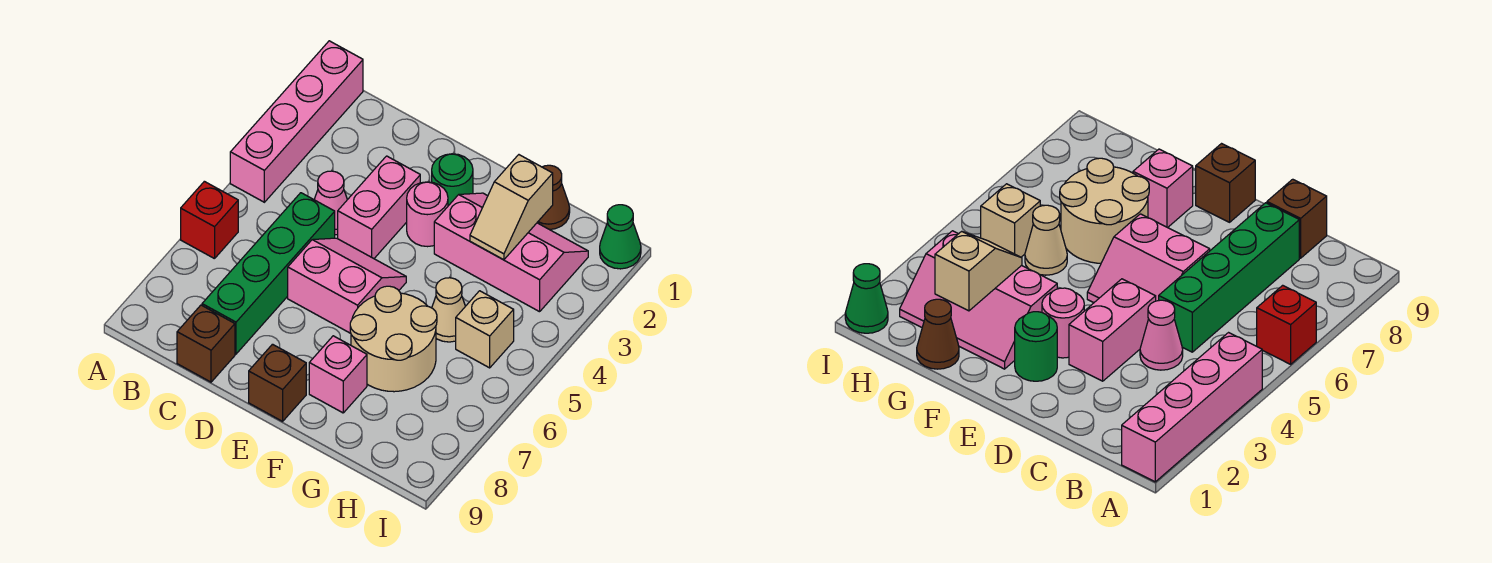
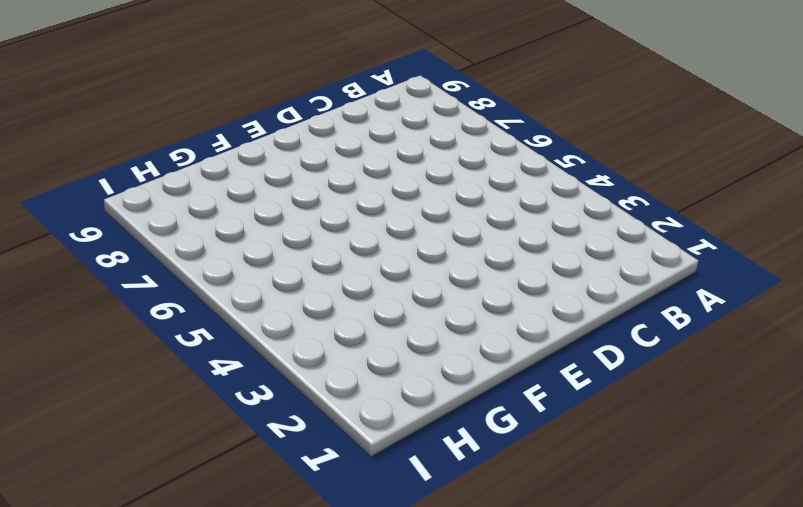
none -> pink brick A1:A4 level 1
none -> red brick A6 level 1
none -> pink cone C4 level 1

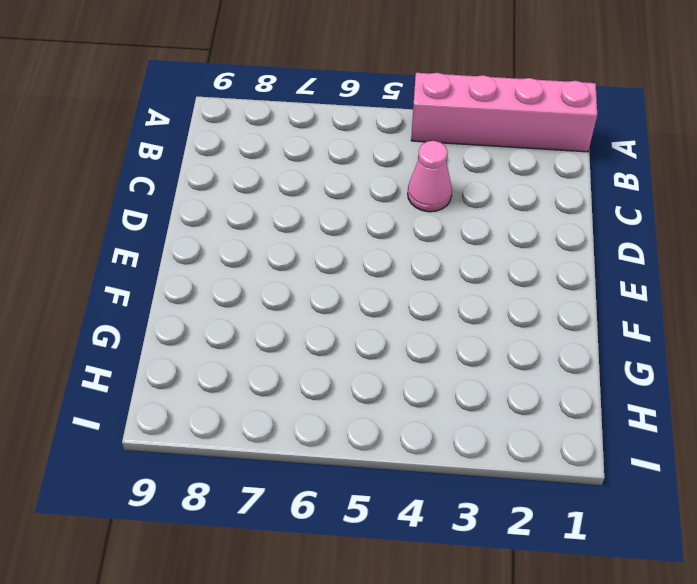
none -> red brick A6 level 1
none -> green brick C5:C8 level 1
none -> brown brick C9 level 1

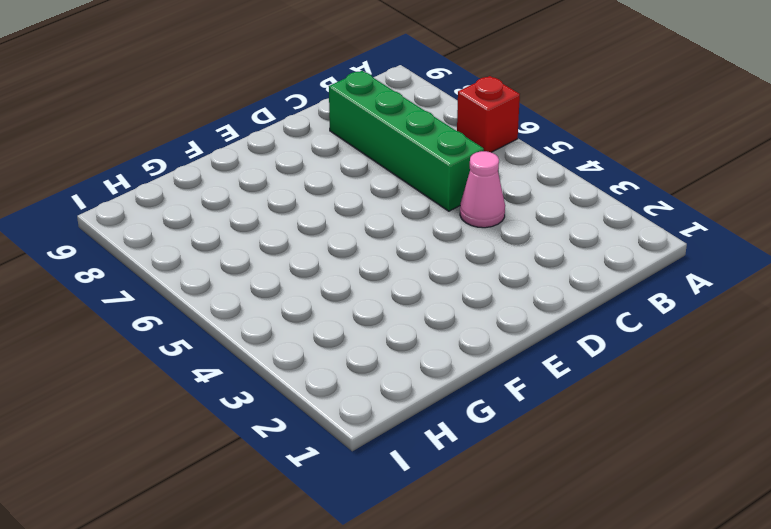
none -> pink brick A1:A4 level 1
none -> brown brick C9 level 1
none -> pink brick D3:D4 level 1

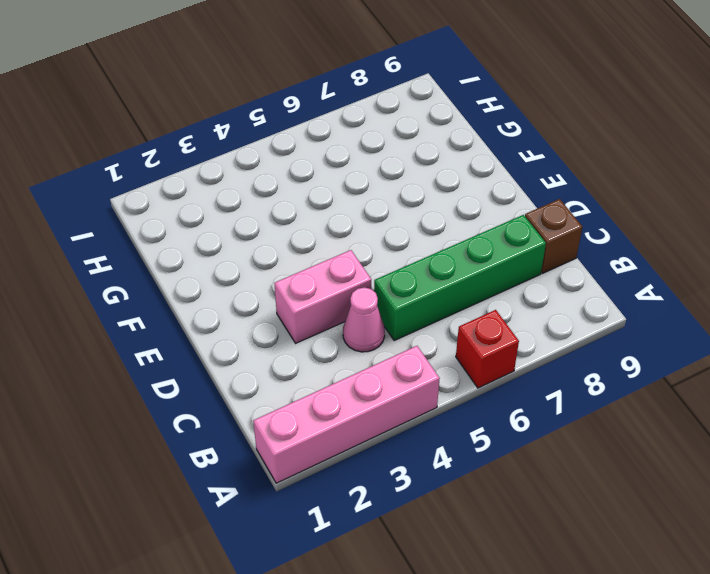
none -> pink slope D5:E6 level 1 top 6
none -> green round brick E2 level 1
none -> pink round brick E3 level 1

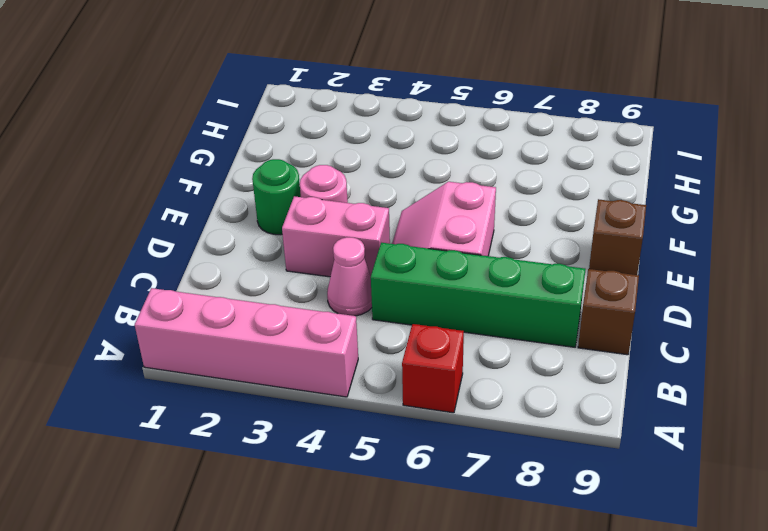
none -> pink slope F2:H3 level 1 top 3
none -> tan round brick F6:G7 level 1
none -> pink brick F8 level 1

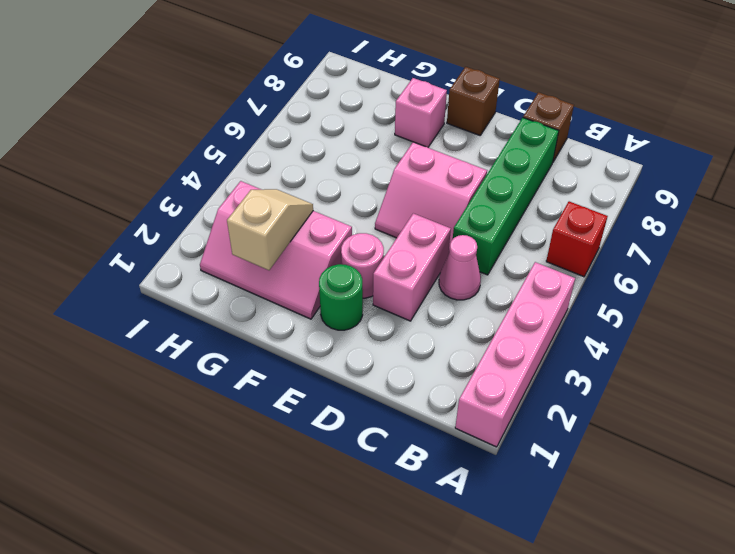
none -> tan round brick F6:G7 level 1
none -> brown cone G1 level 1
none -> tan cone G5 level 1

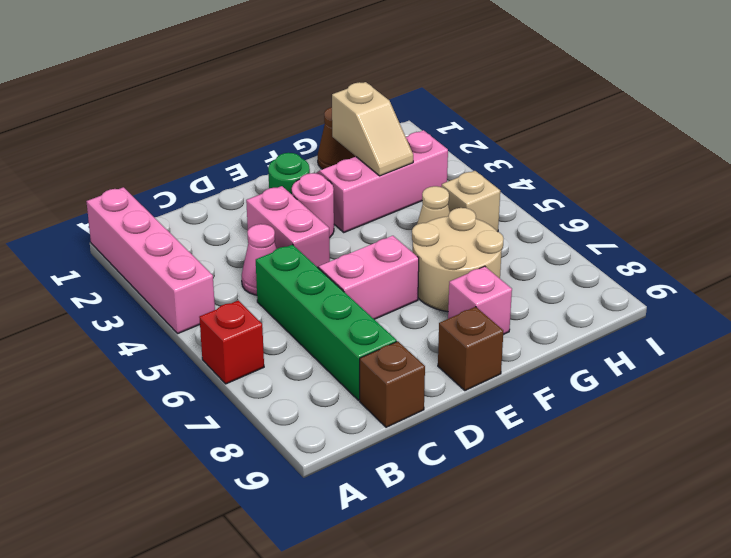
none -> green cone I1 level 1

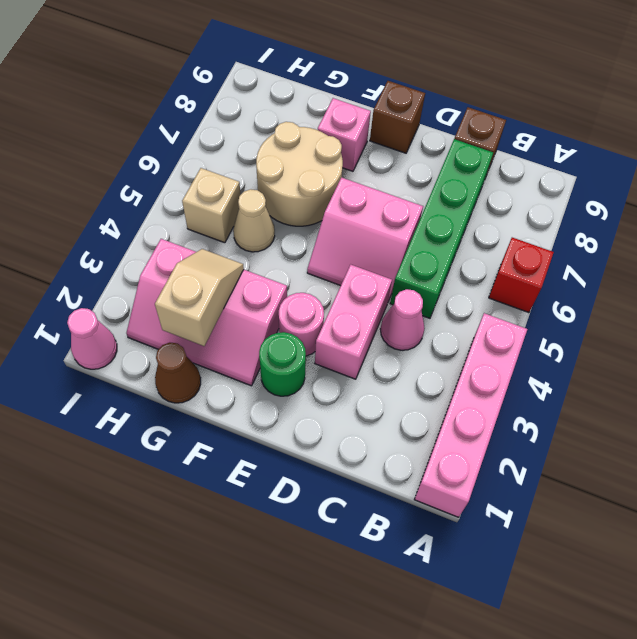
pink cone I1 level 1 -> green cone I1 level 1

